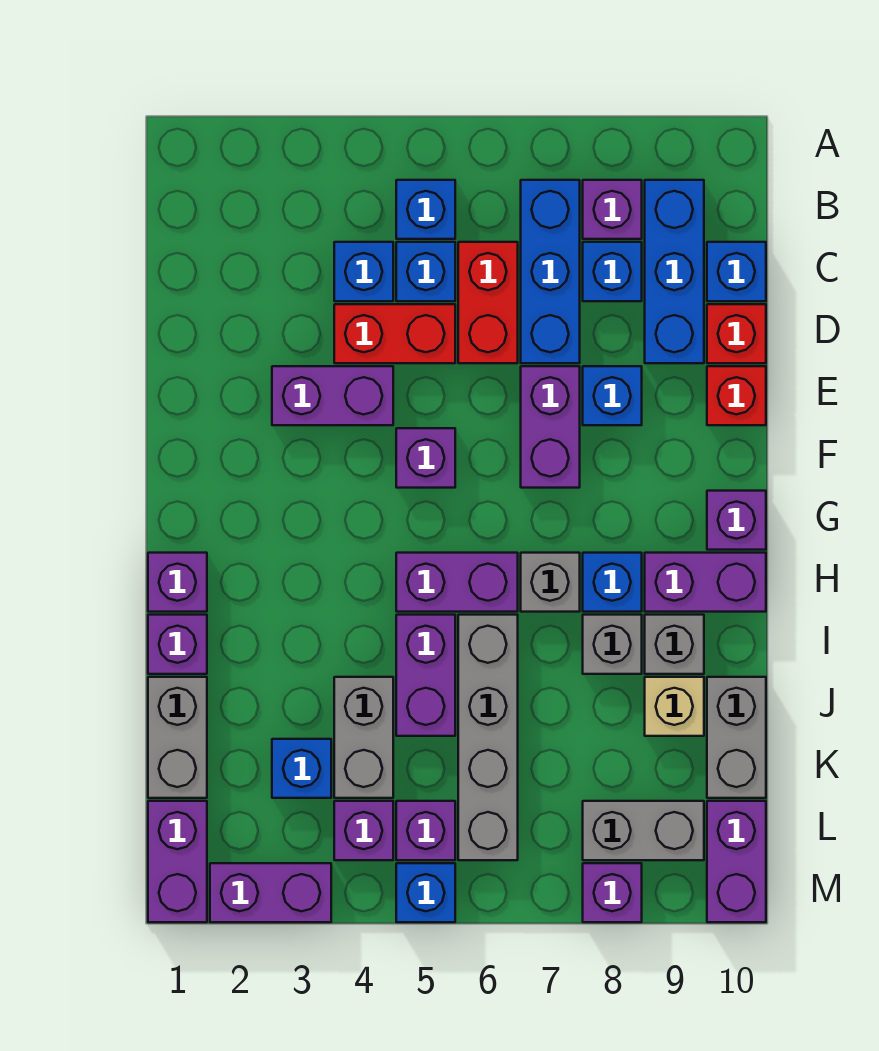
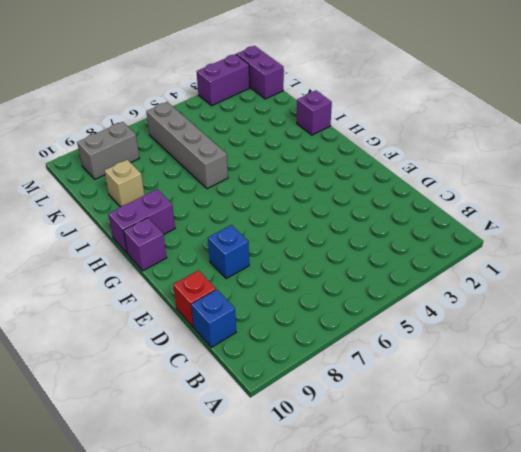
none -> blue brick B5 level 1
none -> blue brick B7:D7 level 1
none -> purple brick B8 level 1
none -> blue brick B9:D9 level 1

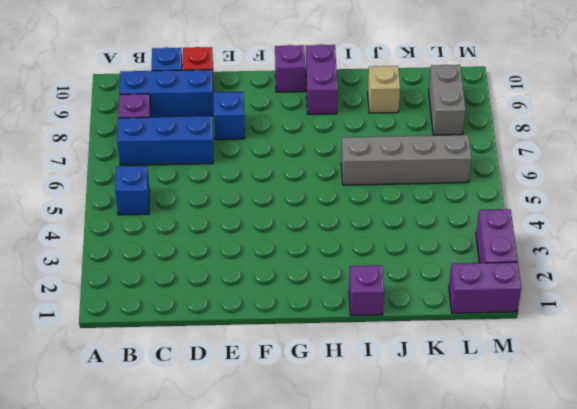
none -> blue brick C4 level 1
none -> blue brick C5 level 1
none -> red brick C6:D6 level 1
none -> blue brick C8 level 1

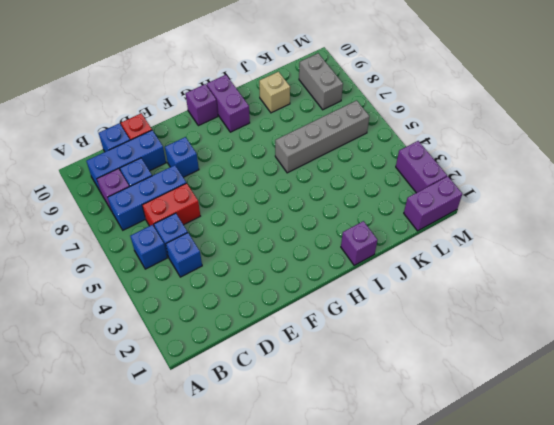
none -> red brick D4:D5 level 1
none -> purple brick E3:E4 level 1
none -> purple brick E7:F7 level 1
none -> red brick E10 level 1

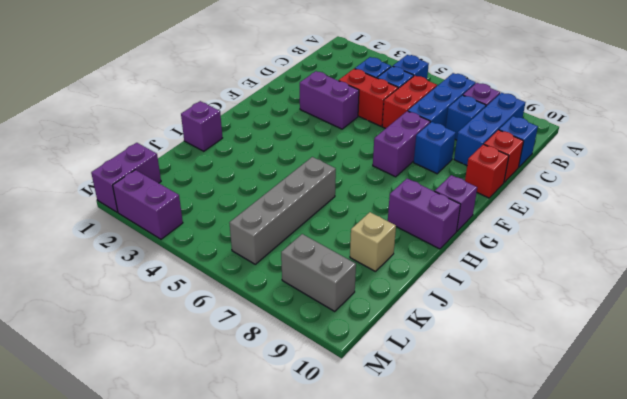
none -> purple brick F5 level 1
none -> purple brick H1 level 1
none -> purple brick H5:H6 level 1
none -> grey brick H7 level 1

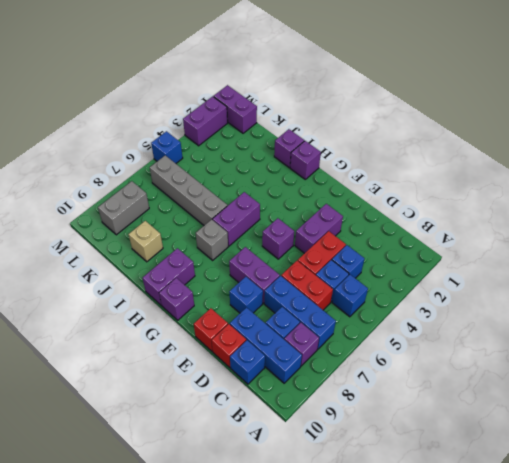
none -> blue brick H8 level 1
none -> purple brick I5:J5 level 1
none -> grey brick I8 level 1
none -> grey brick I9 level 1

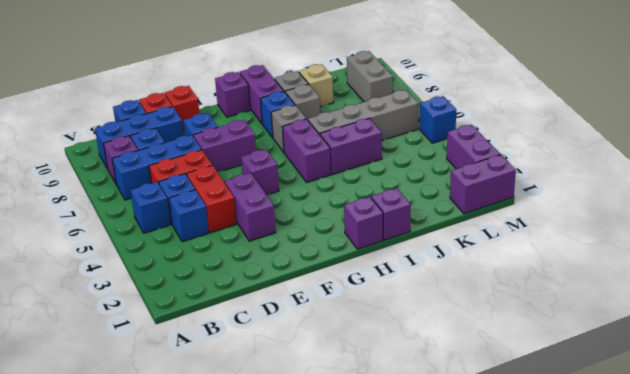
none -> grey brick J1:K1 level 1
none -> grey brick J4:K4 level 1
none -> grey brick J10:K10 level 1
none -> blue brick K3 level 1

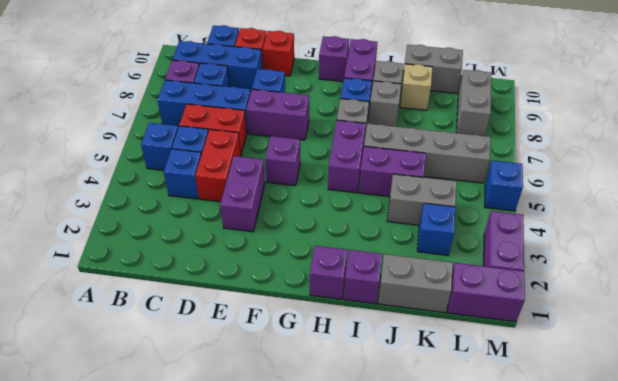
none -> purple brick L4 level 1
none -> purple brick L5 level 1
none -> purple brick L10:M10 level 1
none -> purple brick M8 level 1

